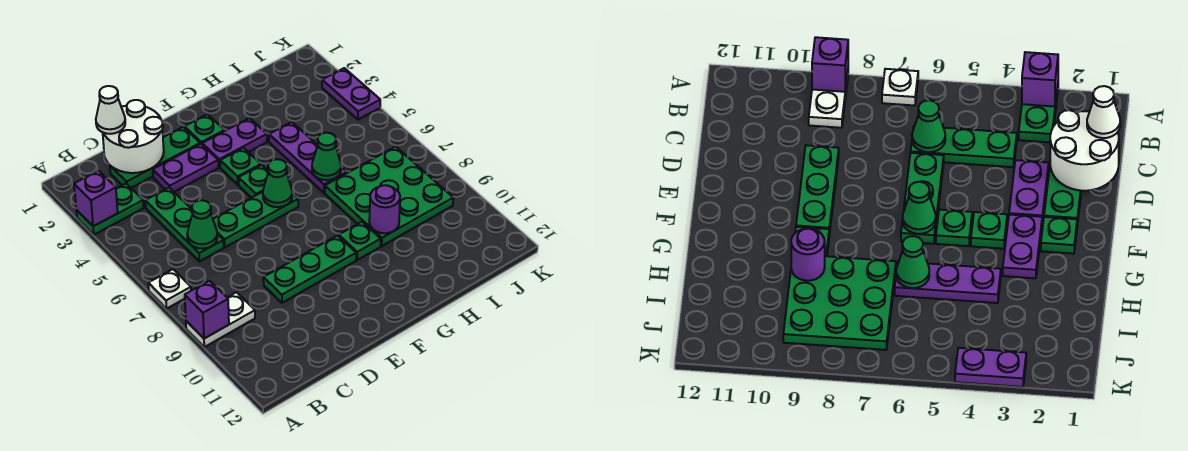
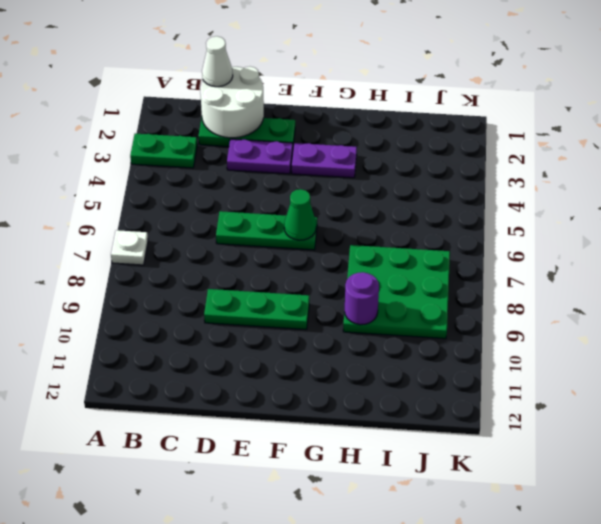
none -> white plate A9:B9 level 1
none -> green plate C4:C6 level 1
none -> green plate F2 level 1

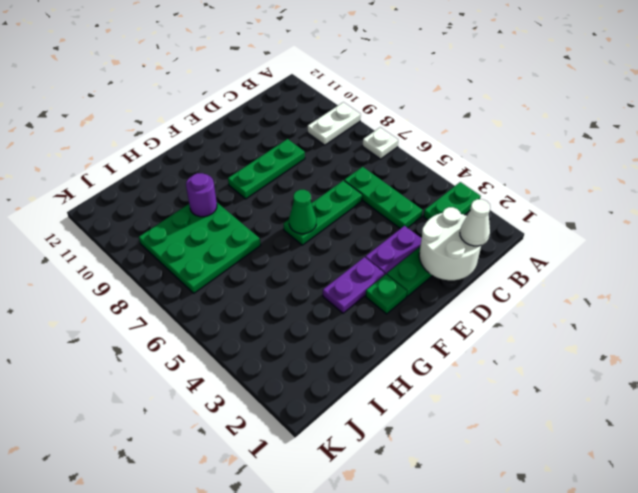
none -> green plate F4 level 1
none -> green plate F5 level 1
none -> green plate G9 level 1

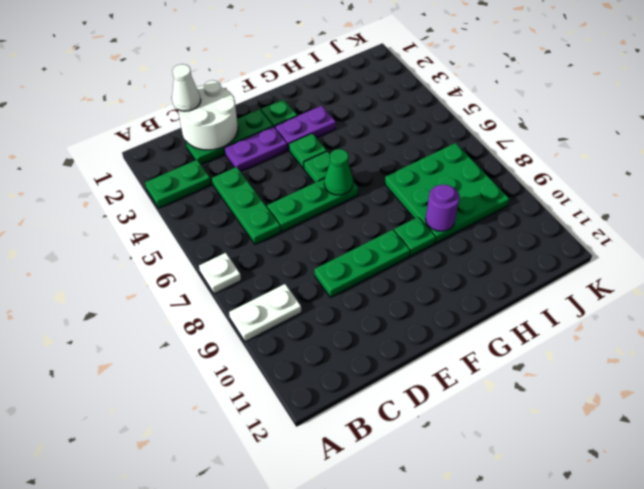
none -> purple plate H4:H6 level 1
none -> purple plate K3:K4 level 1
none -> purple brick A3 level 2

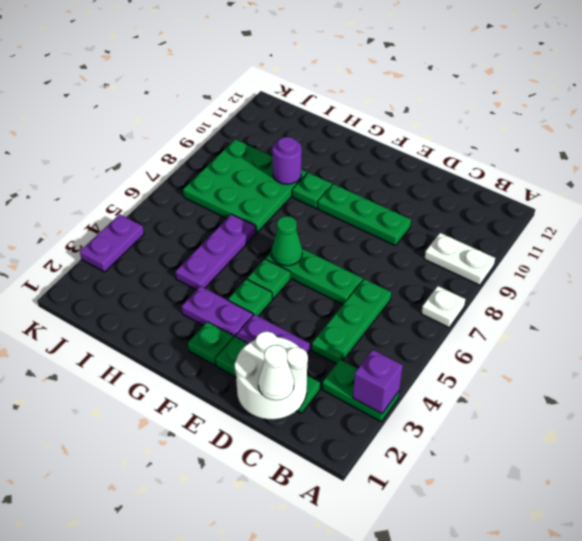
none -> purple brick A9 level 2
none -> green cone C6 level 2
none -> green cone H6 level 2

